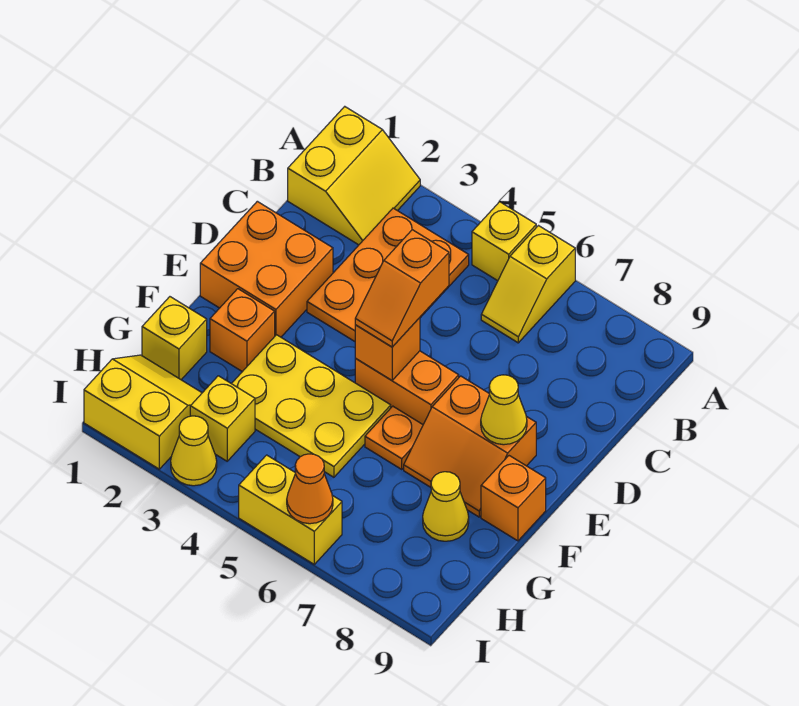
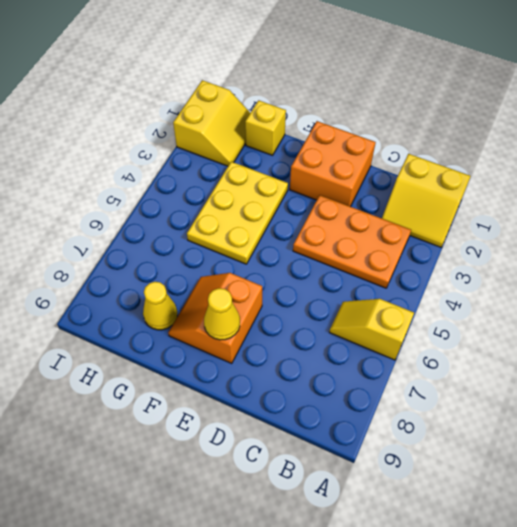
none -> yellow brick A5 level 1
none -> orange brick E5:E6 level 1
none -> orange brick F2 level 1

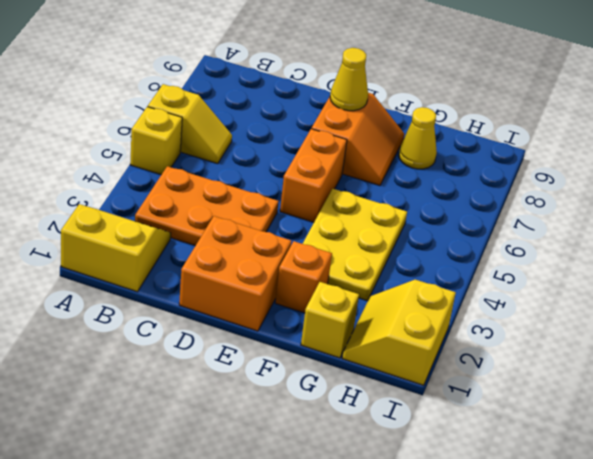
none -> orange plate F6 level 1
none -> orange brick F9 level 1
none -> yellow brick H3 level 1

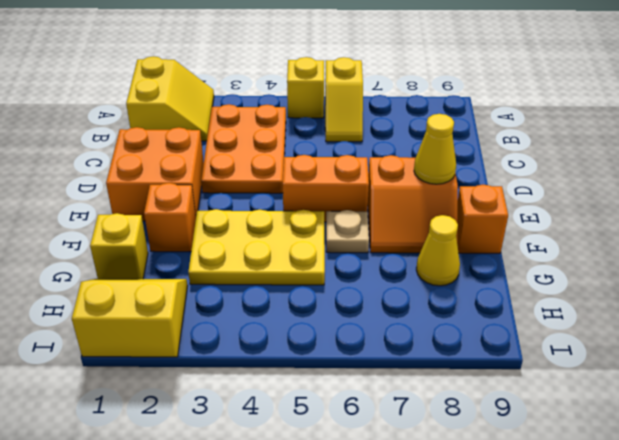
tan plate F6 level 1 -> orange plate F6 level 1
none -> yellow brick H3 level 1
none -> yellow cone I3 level 1
none -> yellow brick I5:I6 level 1

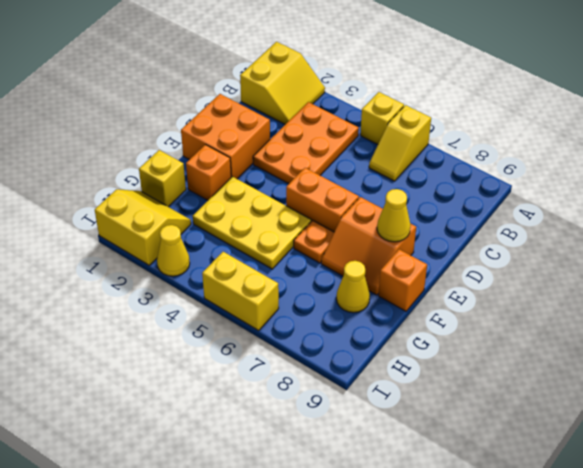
none -> yellow brick H3 level 1
none -> orange brick E5 level 2
none -> orange cone I6 level 2

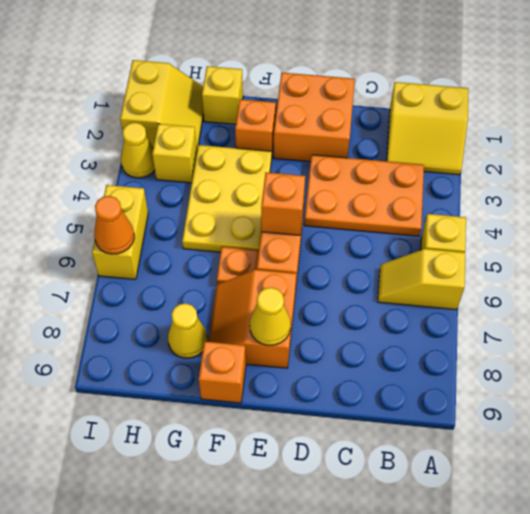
none -> orange slope D5:E5 level 3 top D

